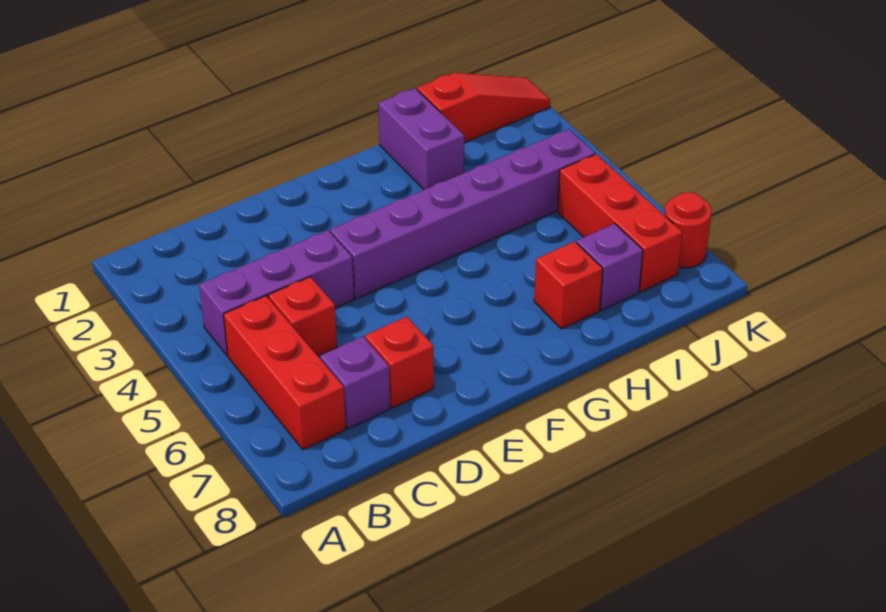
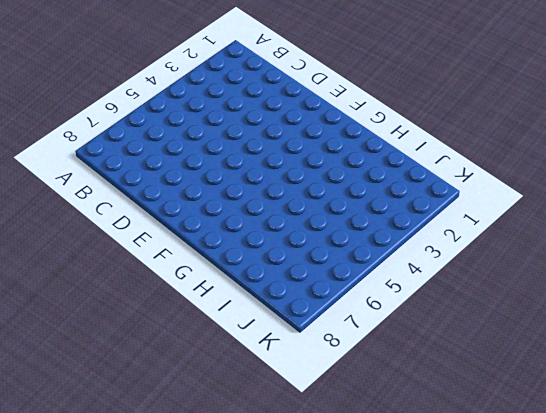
none -> purple brick B4:D4 level 1
none -> red brick B5:B7 level 1
none -> red brick C5 level 1

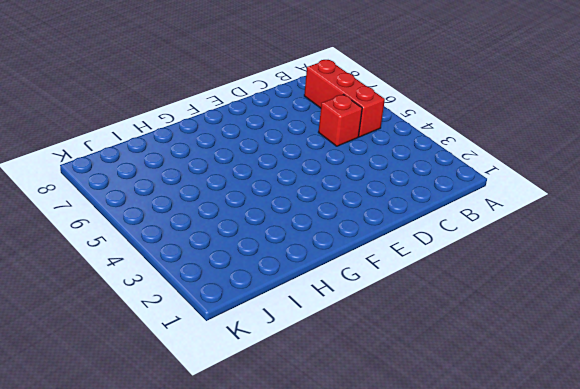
none -> purple brick B4:D4 level 1
none -> purple brick C7 level 1
none -> red brick D7 level 1

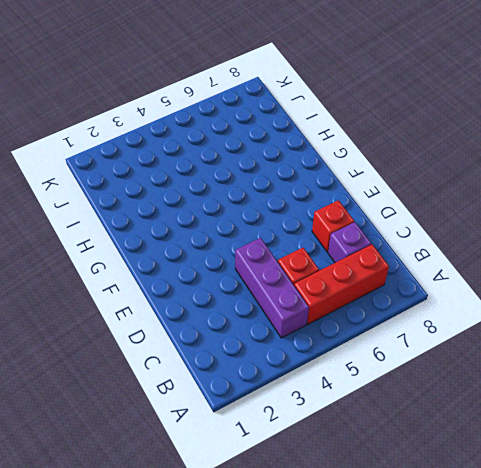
none -> purple brick E4:J4 level 1
none -> purple brick H1:H2 level 1
none -> red brick H7 level 1

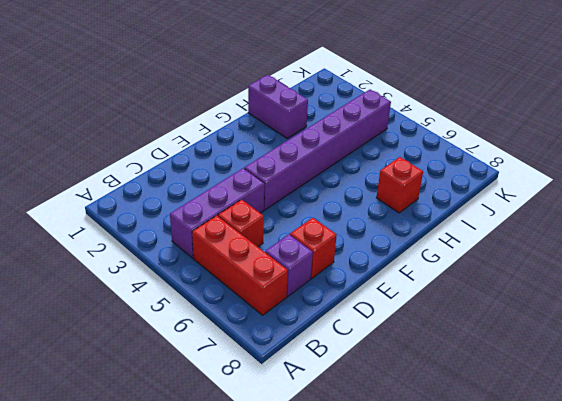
none -> red slope I1:K1 level 1 top I
none -> purple brick I7 level 1
none -> red brick J5:J7 level 1

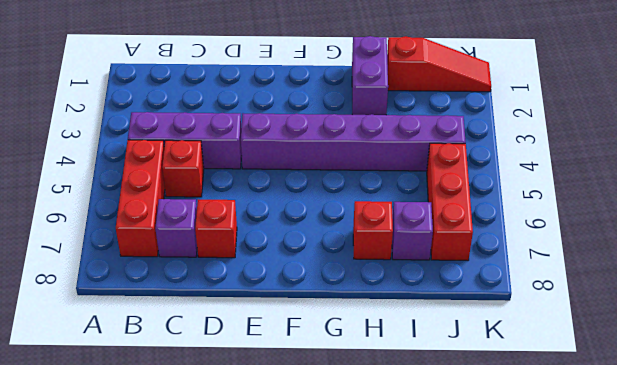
none -> red round brick K7 level 1

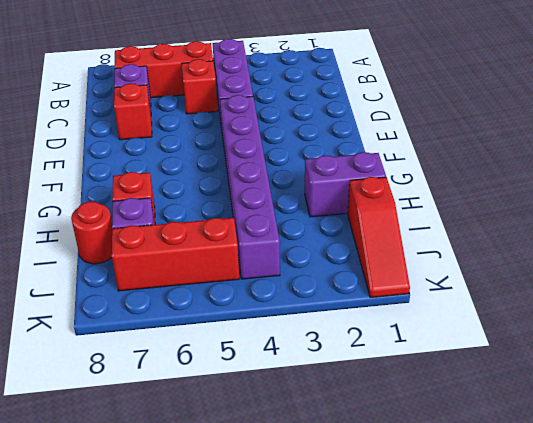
red round brick I8 level 1 -> red round brick K7 level 1

